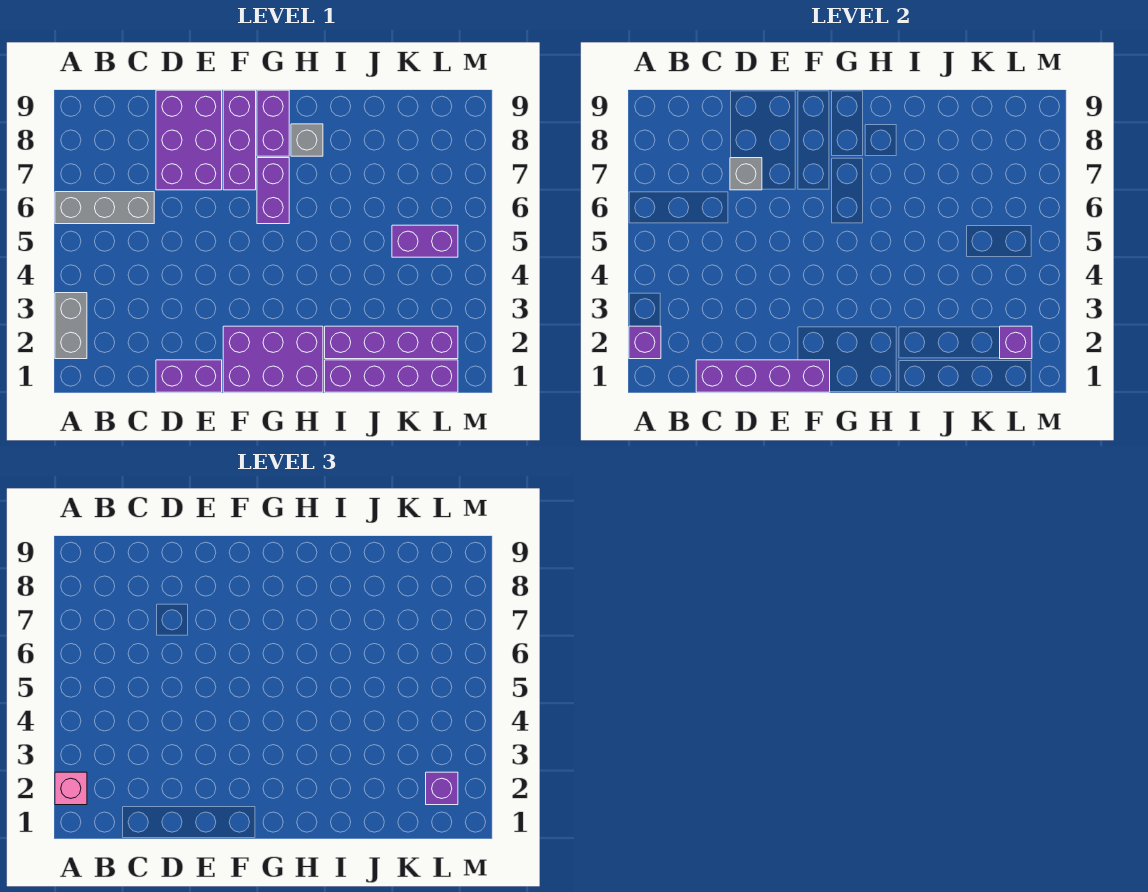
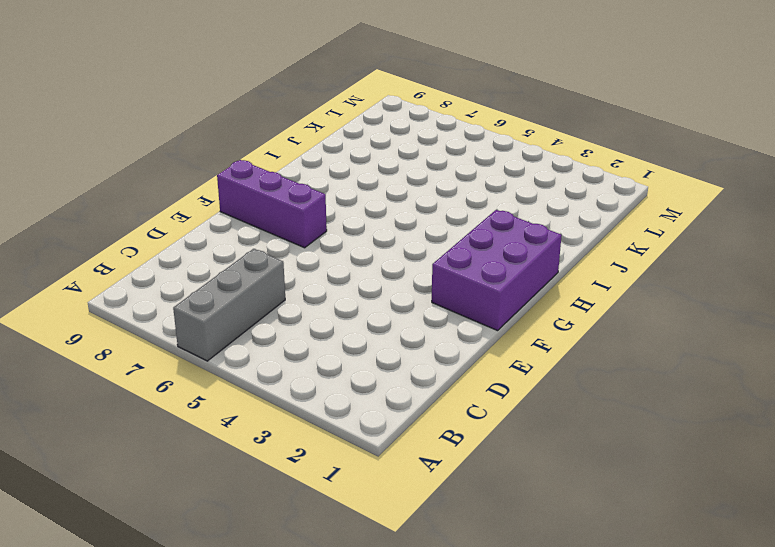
none -> grey brick A2:A3 level 1
none -> purple brick D1:E1 level 1
none -> purple brick D7:E9 level 1

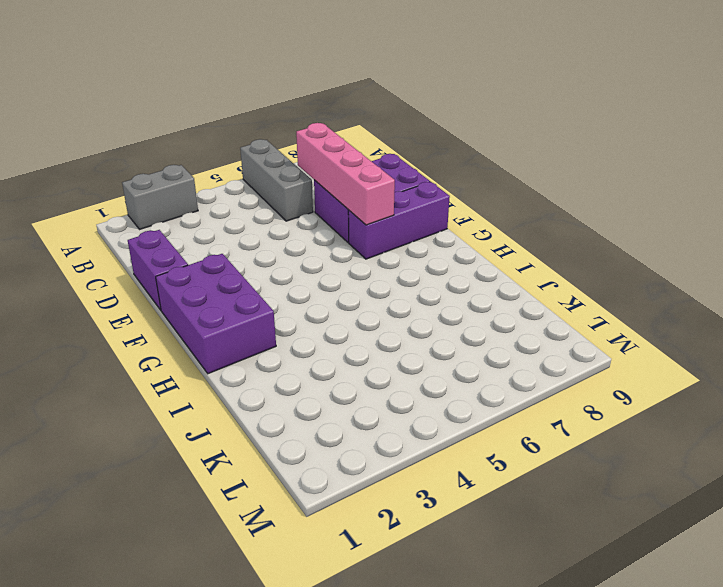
pink brick C7:F7 level 2 -> grey brick D7 level 2
none -> purple brick G6:G7 level 1
none -> purple brick G8:G9 level 1
none -> grey brick H8 level 1

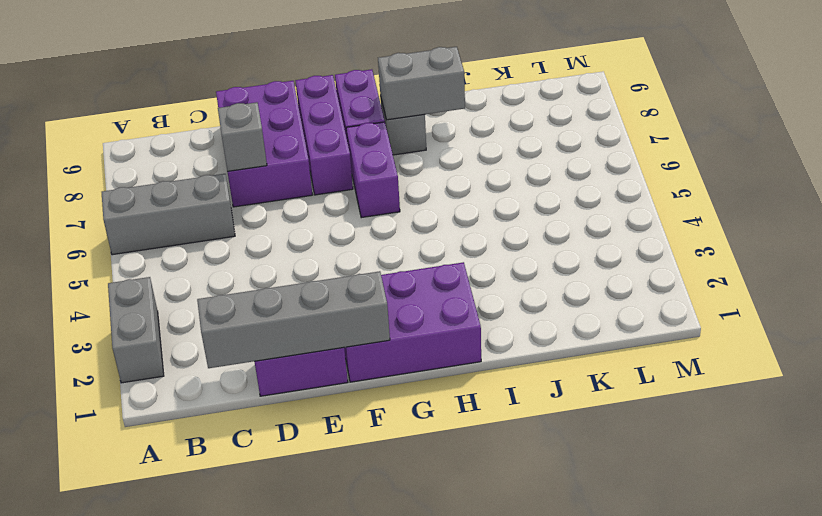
grey brick C1:F1 level 2 -> purple brick C1:F1 level 2
grey brick H8:I8 level 2 -> none
none -> purple brick I1:L1 level 1
none -> purple brick I2:L2 level 1
none -> purple brick K5:L5 level 1

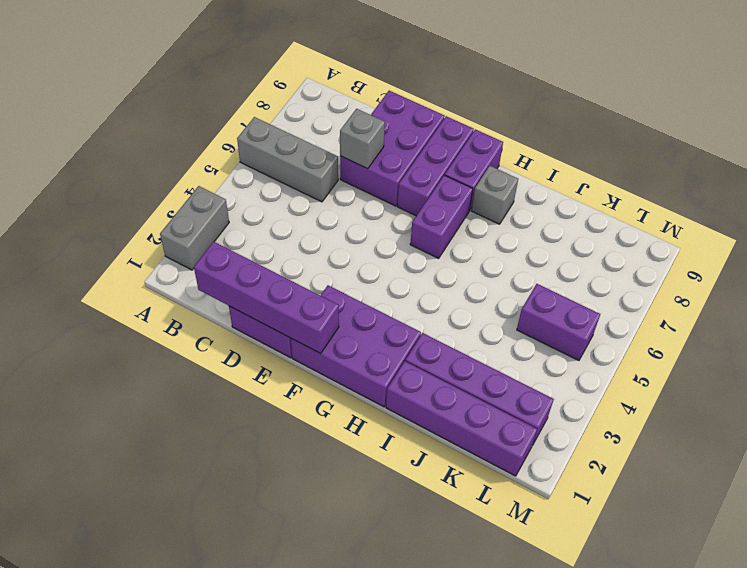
none -> purple brick A2 level 2
none -> purple brick L2 level 2
none -> pink brick A2 level 3

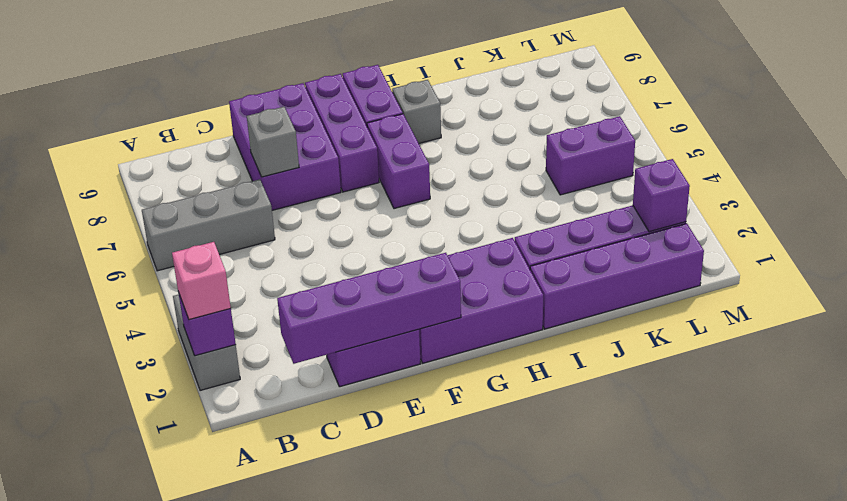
none -> purple brick L2 level 3

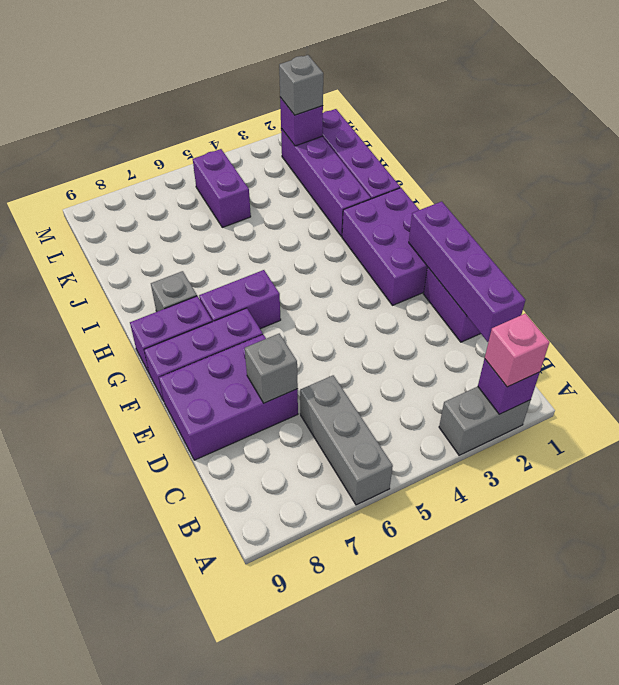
grey brick L2 level 3 -> purple brick L2 level 3

